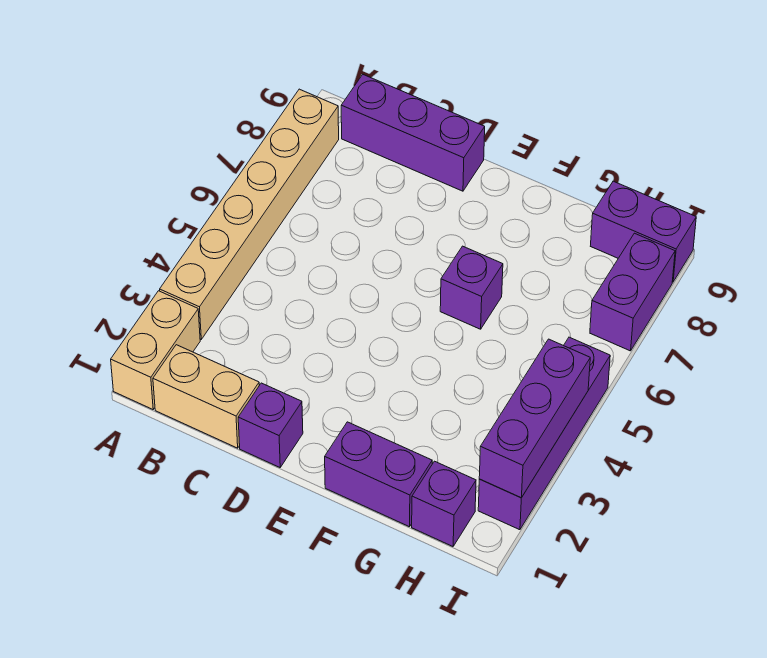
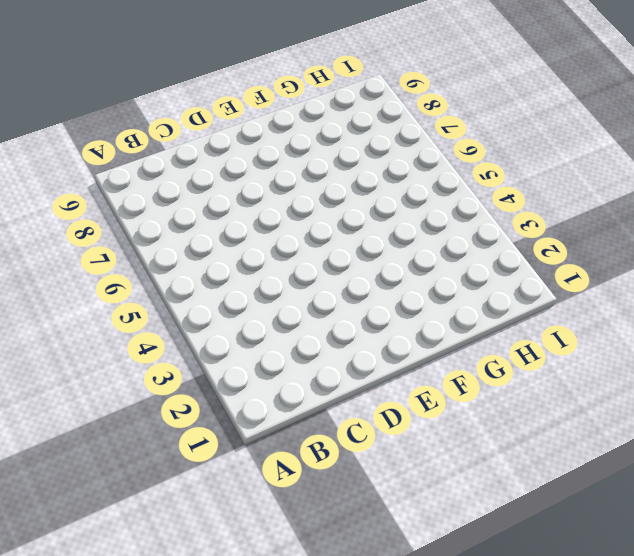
none -> tan brick A1:A2 level 1
none -> tan brick A3:A8 level 1
none -> tan brick B1:C1 level 1

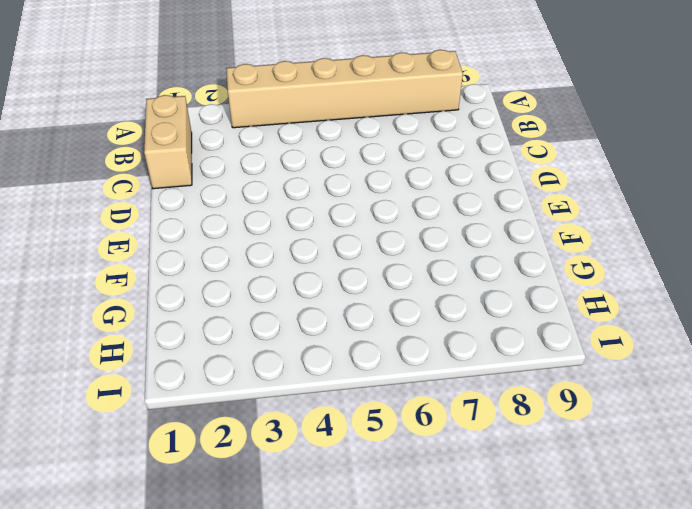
none -> tan brick A1:A2 level 1
none -> purple brick B9:D9 level 1
none -> purple brick D1 level 1

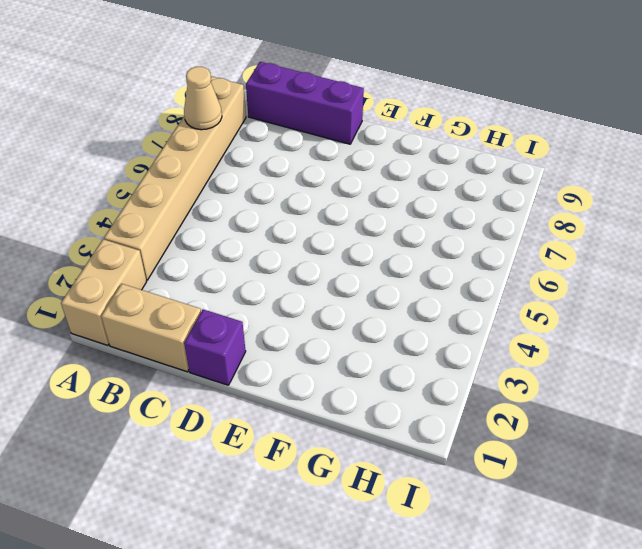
tan cone A7 level 2 -> none
none -> purple brick F1:G1 level 1
none -> purple brick F6 level 1
none -> purple brick H1 level 1

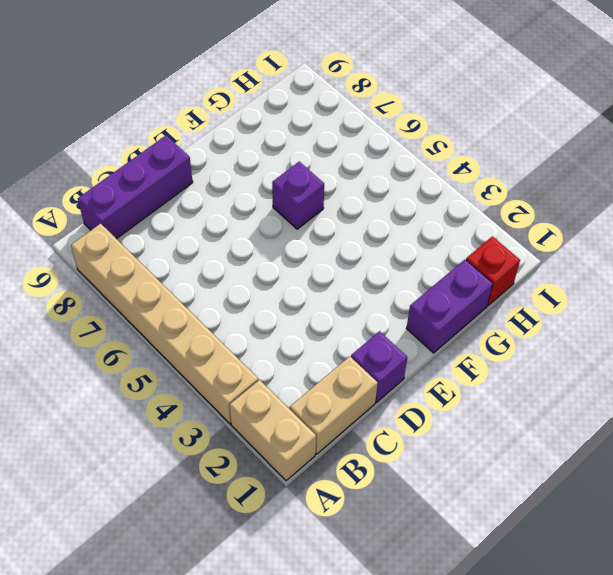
red brick H1 level 1 -> purple brick H1 level 1
none -> purple brick H9:I9 level 1
none -> purple brick I2:I5 level 1
none -> purple brick I7:I8 level 1

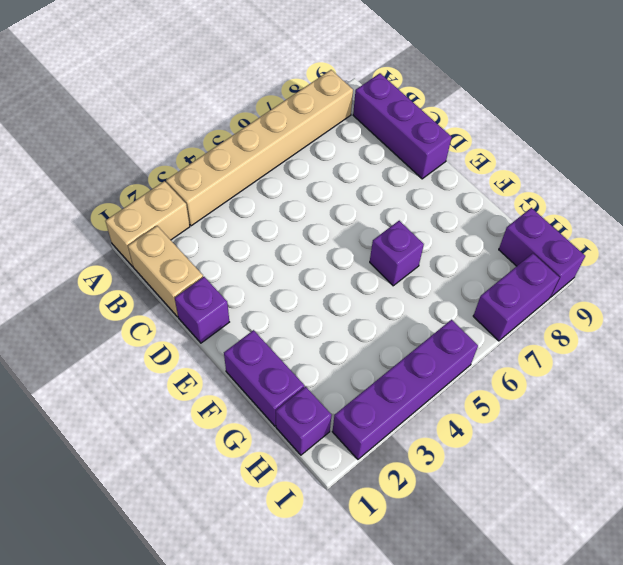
none -> purple brick I2:I4 level 2

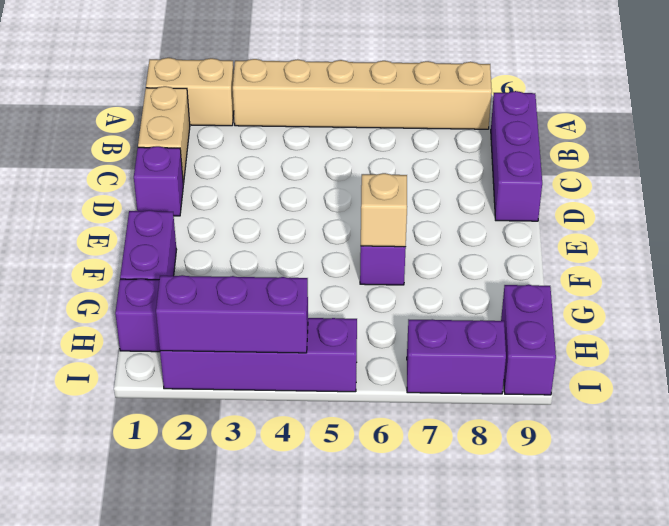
tan brick F6 level 2 -> none

